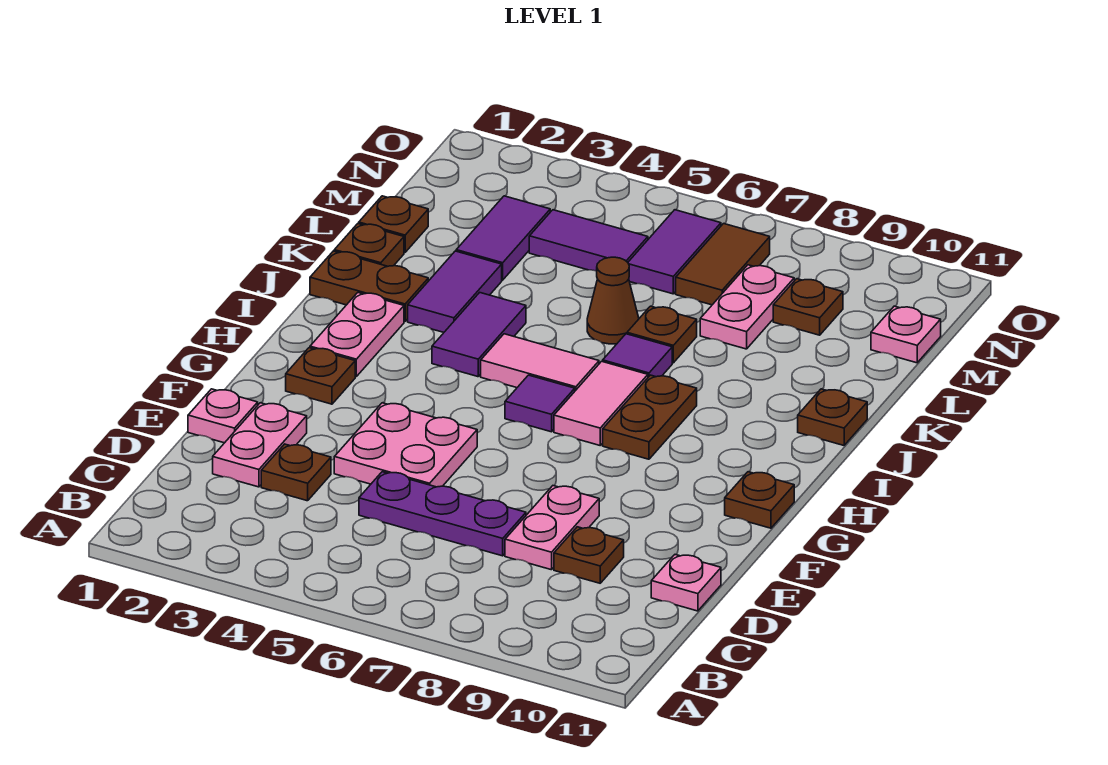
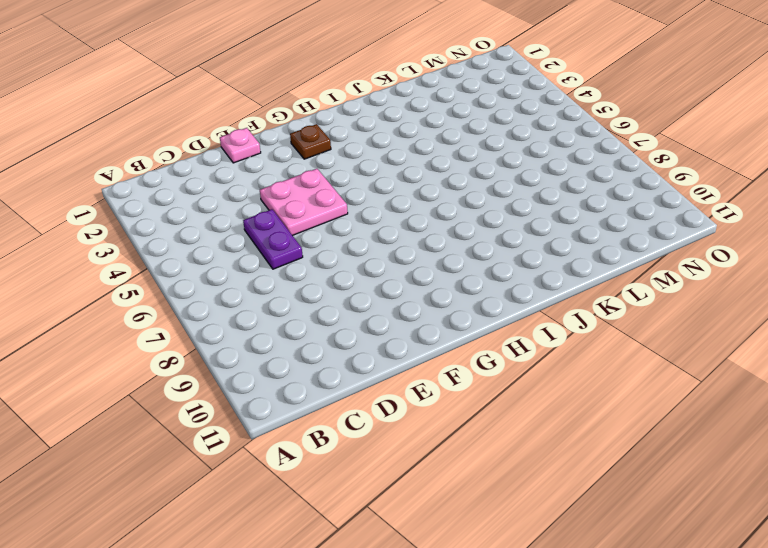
purple plate D5:D6 level 1 -> purple plate D5:D7 level 1
none -> pink plate D2:E2 level 1
none -> brown plate D3 level 1
none -> pink plate D8:E8 level 1
none -> brown plate D9 level 1

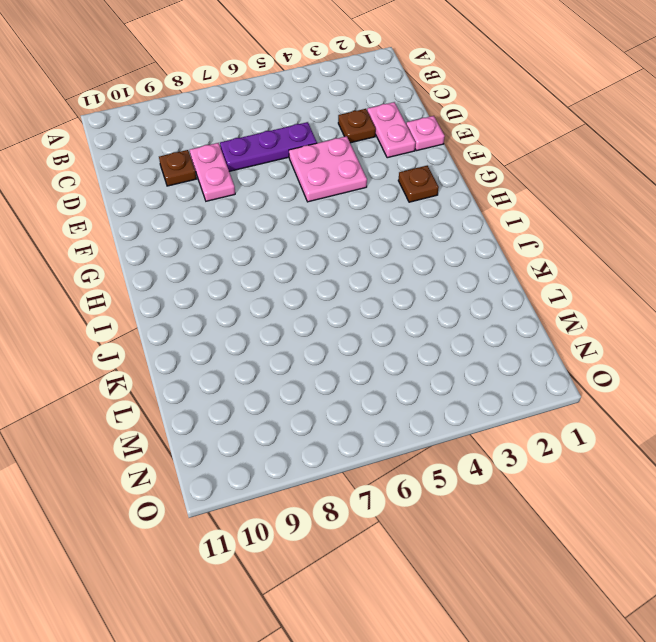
none -> pink plate D11 level 1
none -> brown plate G11 level 1
none -> pink plate H2:I2 level 1
none -> purple tile H6 level 1

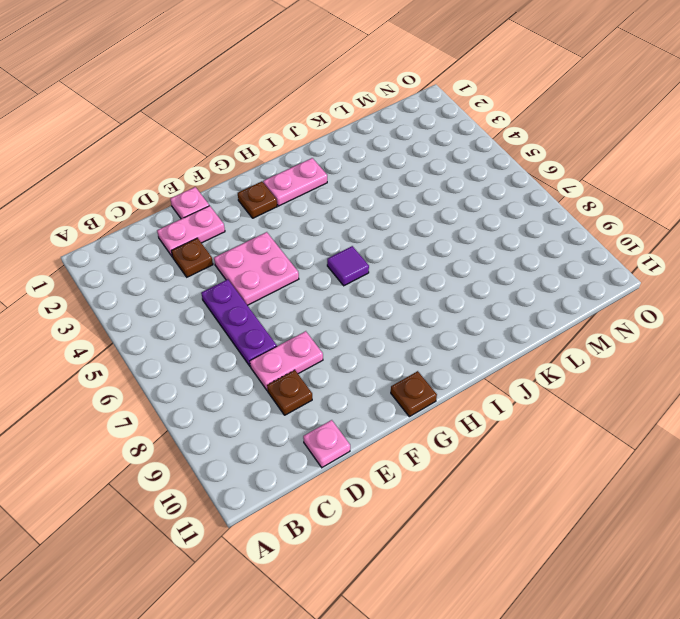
none -> pink tile H7:I7 level 1
none -> brown plate H8:I8 level 1
none -> purple tile I4:J4 level 1
none -> pink tile I5:I6 level 1

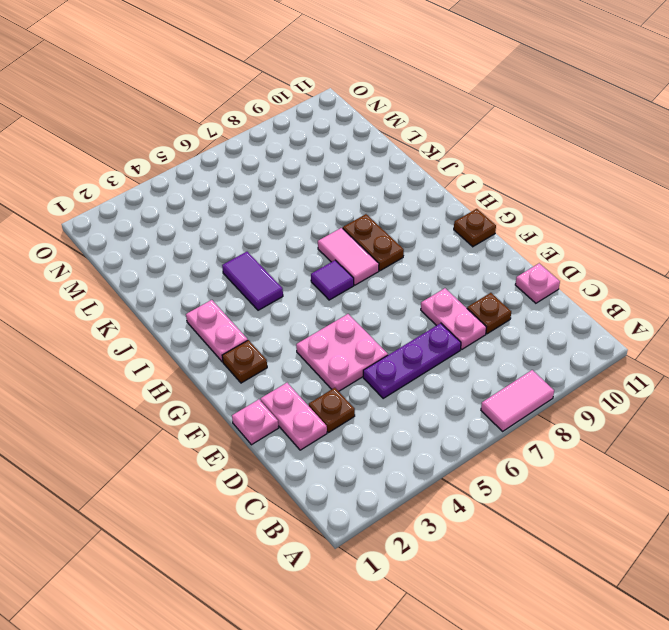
pink tile A7:A8 level 1 -> pink tile I5:I6 level 1
none -> brown plate J1:J2 level 1
none -> purple tile J3:K3 level 1
none -> purple tile J7 level 1
none -> brown plate J11 level 1

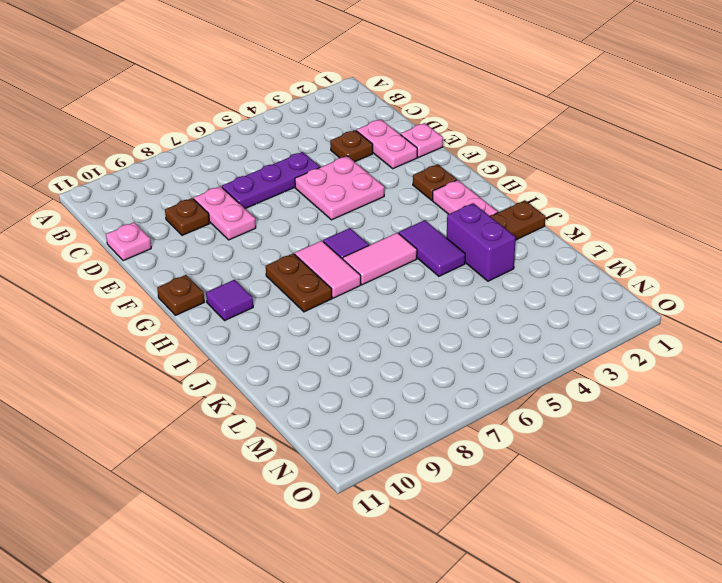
purple tile H10 level 1 -> purple tile J7 level 1
purple brick J3:K3 level 1 -> purple tile J3:K3 level 1
none -> brown plate J11 level 1
none -> brown plate K1 level 1
none -> brown cone K6 level 1
none -> brown plate K7 level 1

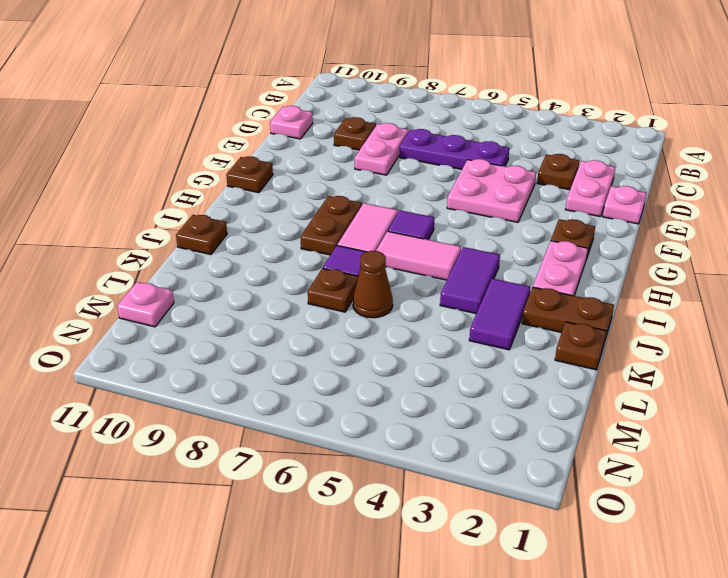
none -> brown plate L1 level 1
none -> purple tile L3:M3 level 1
none -> pink plate L8:M8 level 1
none -> purple tile M4:M5 level 1

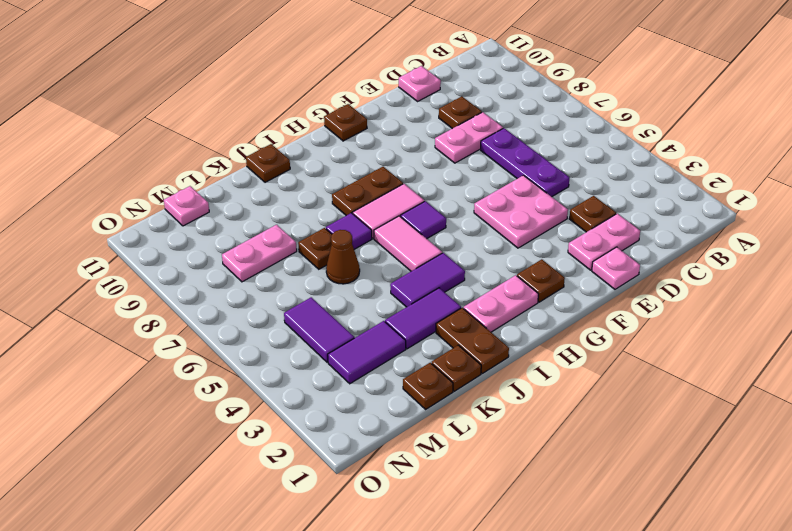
none -> purple tile M6:N6 level 1
none -> brown tile M7:N7 level 1
none -> brown plate M9 level 1

